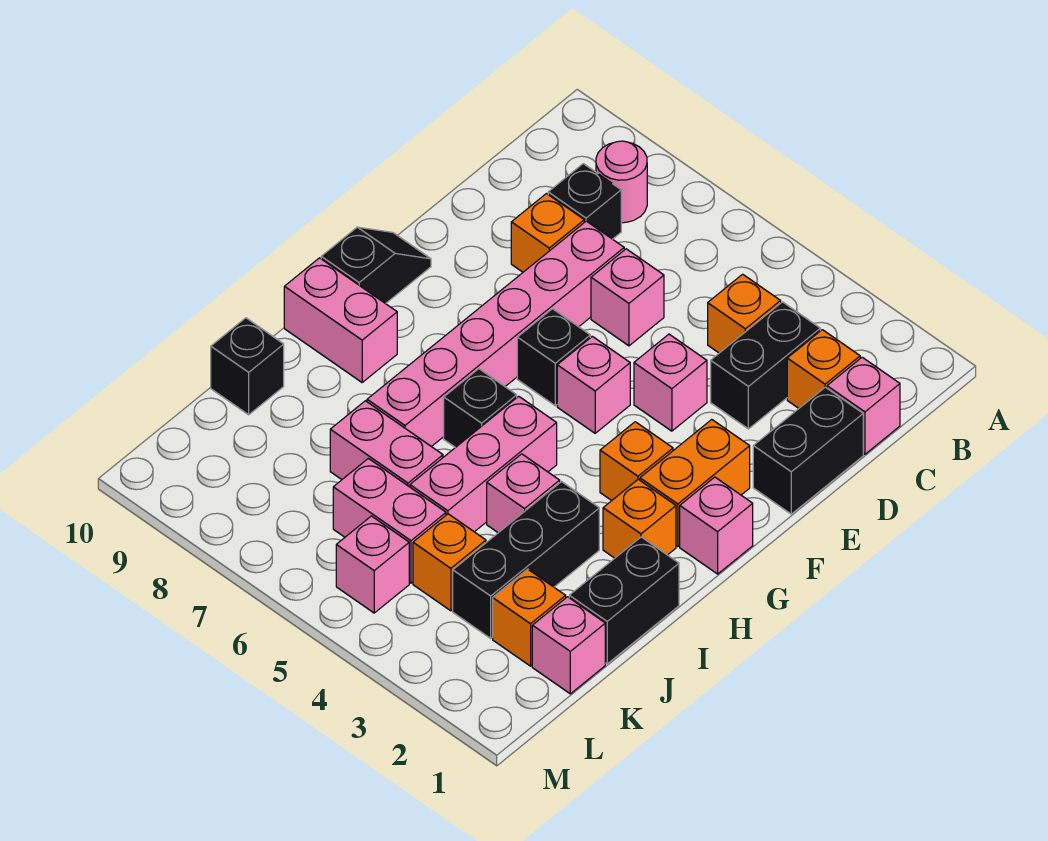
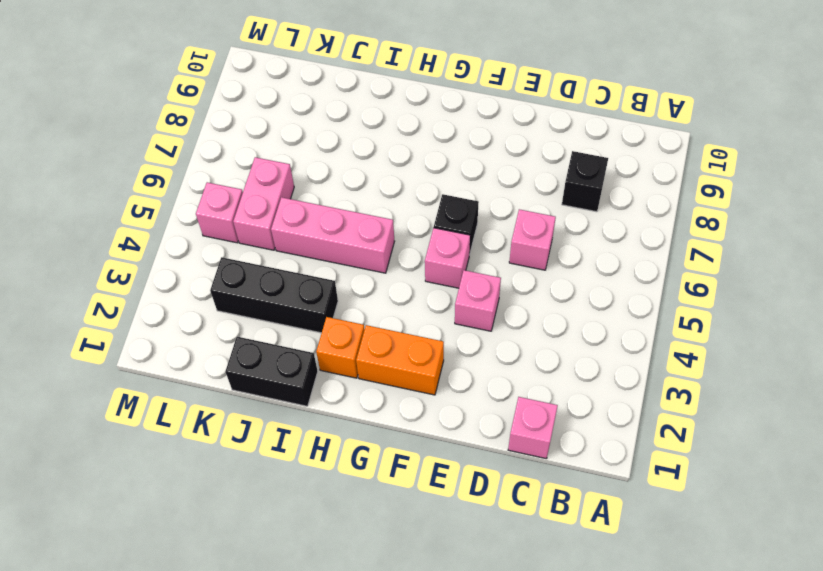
none -> pink round brick B8 level 1
none -> orange brick C2 level 1
none -> black brick C3:D3 level 1
none -> orange brick C4 level 1

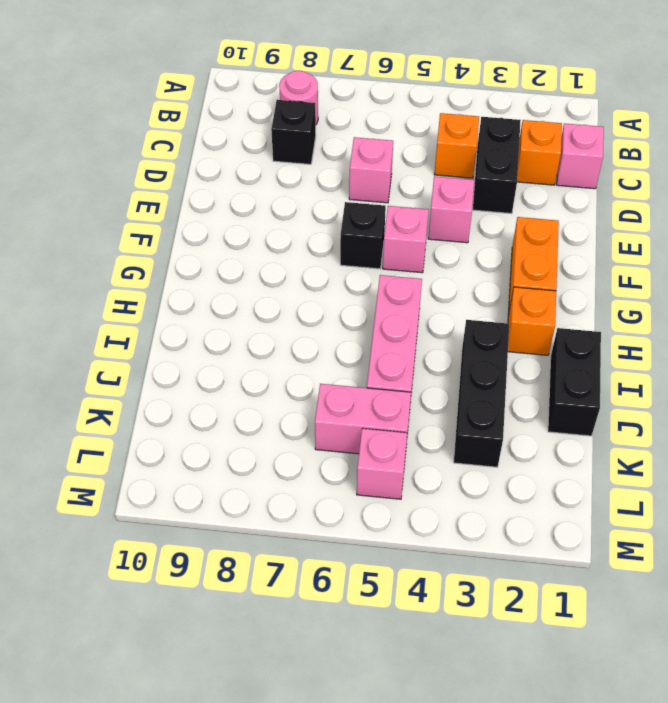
none -> black brick D1:E1 level 1
none -> pink brick D7:I7 level 1
none -> orange brick D8 level 1
none -> black slope F10:G10 level 1 top G

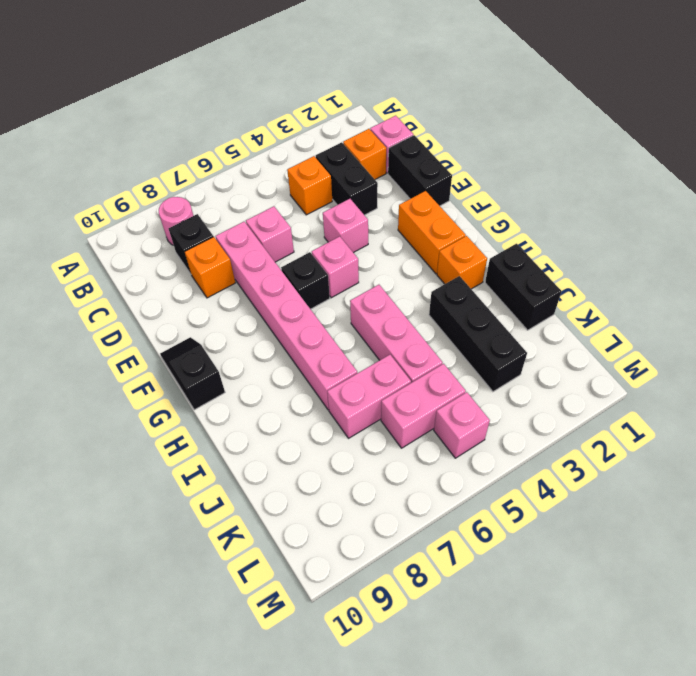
none -> pink brick G1 level 1
none -> orange brick G3 level 1
none -> black brick H6 level 1
none -> pink brick H9:H10 level 1

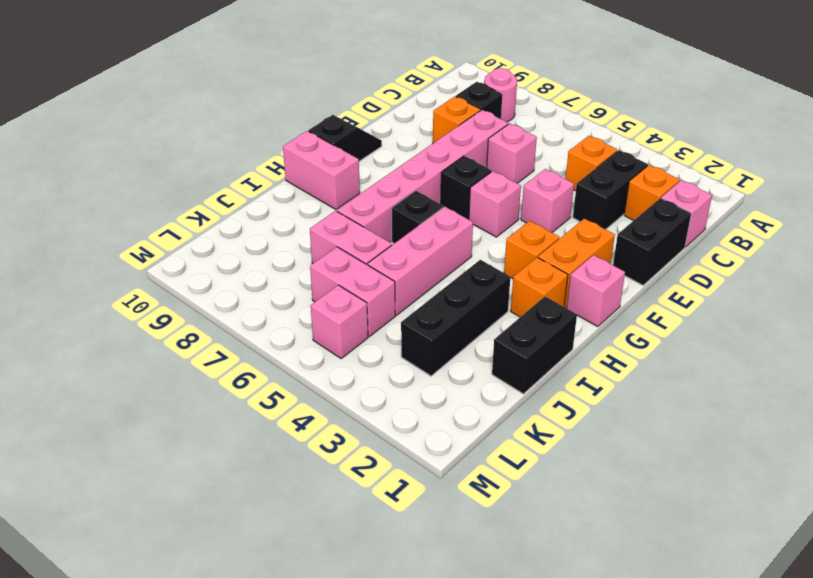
none -> pink brick I4 level 1
none -> black brick J10 level 1
none -> pink brick K1 level 1
none -> orange brick K2 level 1

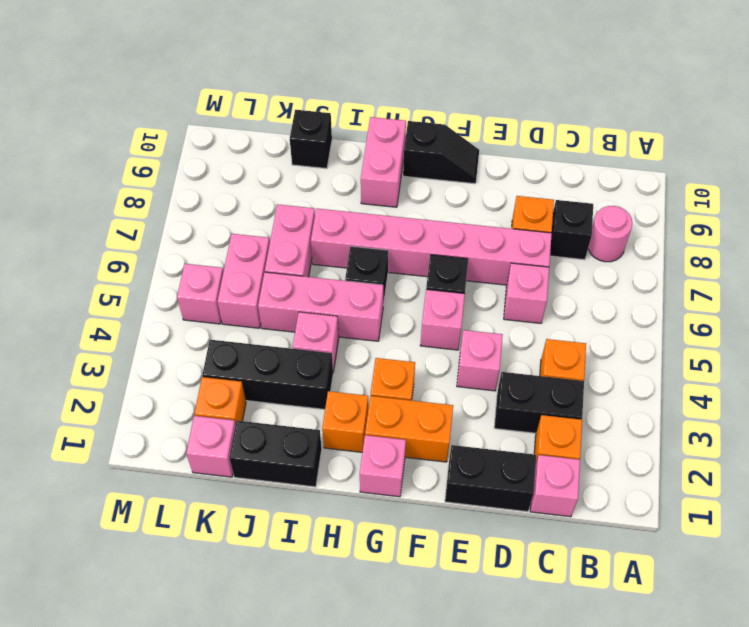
none -> orange brick K4 level 1

